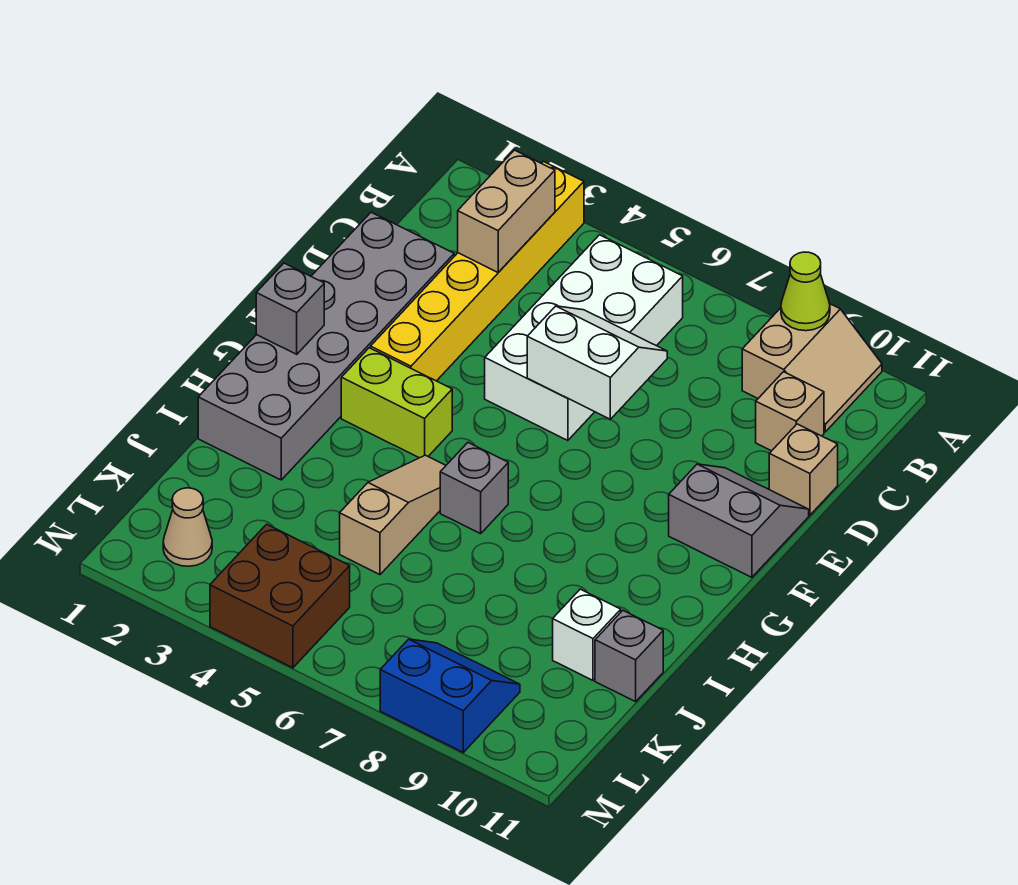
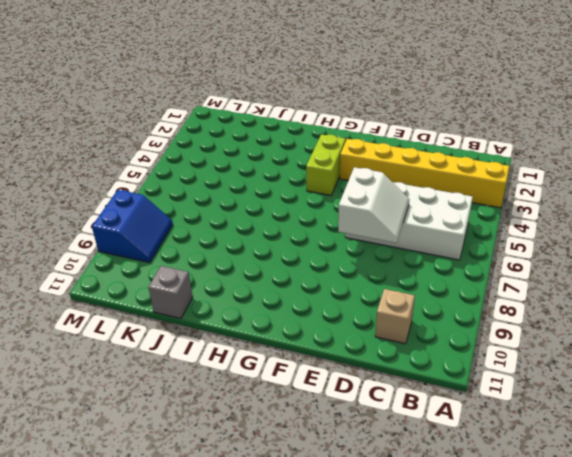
none -> tan slope A9:B10 level 1 top 9
none -> grey brick D1:I2 level 1
none -> tan brick D11 level 1

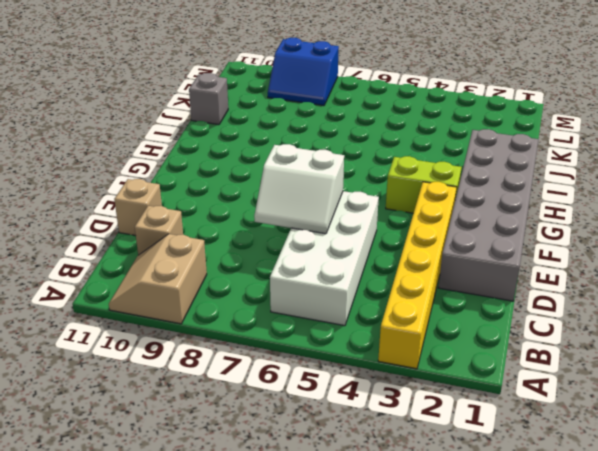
none -> grey slope E10:F11 level 1 top F
none -> tan slope H5:J5 level 1 top J
none -> grey brick H6 level 1

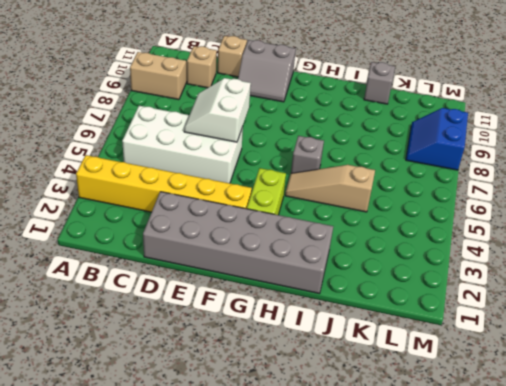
grey slope E10:F11 level 1 top 11 -> grey slope E10:F11 level 1 top F
none -> white brick J10 level 1
none -> tan cone L2 level 1
none -> brown brick L4:M5 level 1

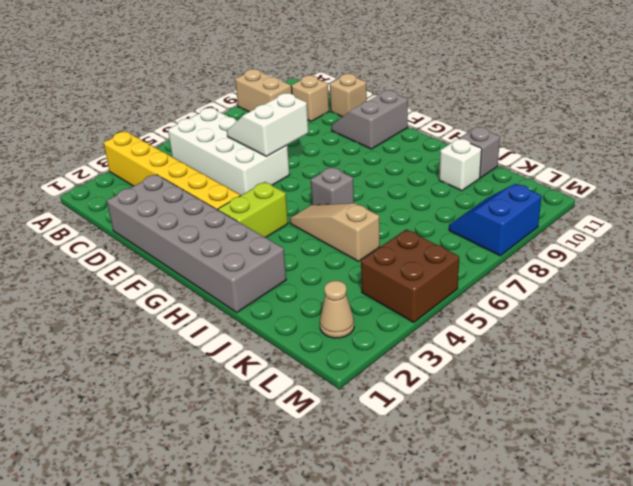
none -> lime cone A9 level 2
none -> tan brick B3:C3 level 2
none -> grey brick G1 level 2

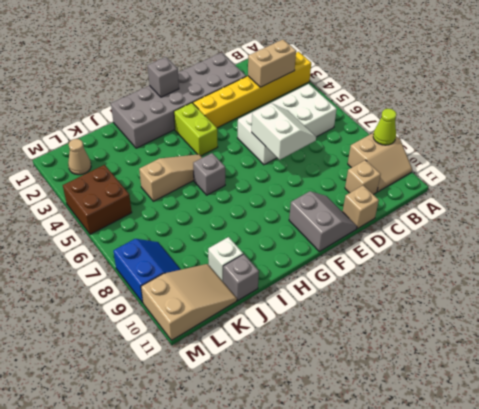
tan slope K10:M11 level 1 top M -> none

